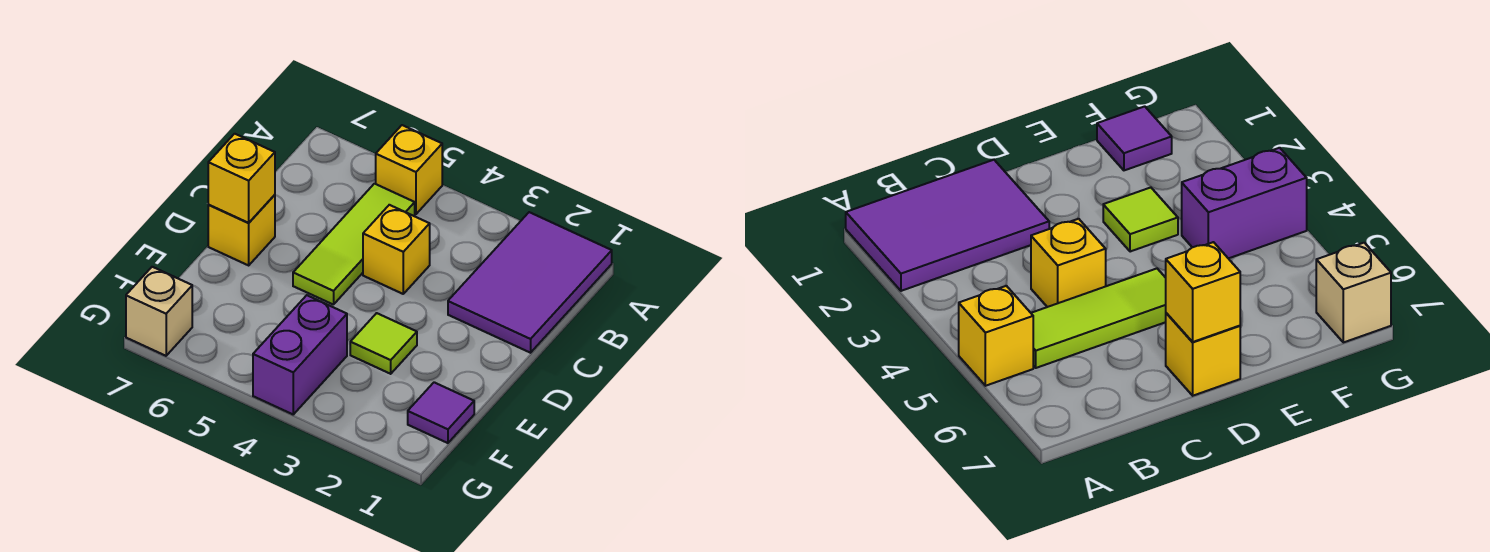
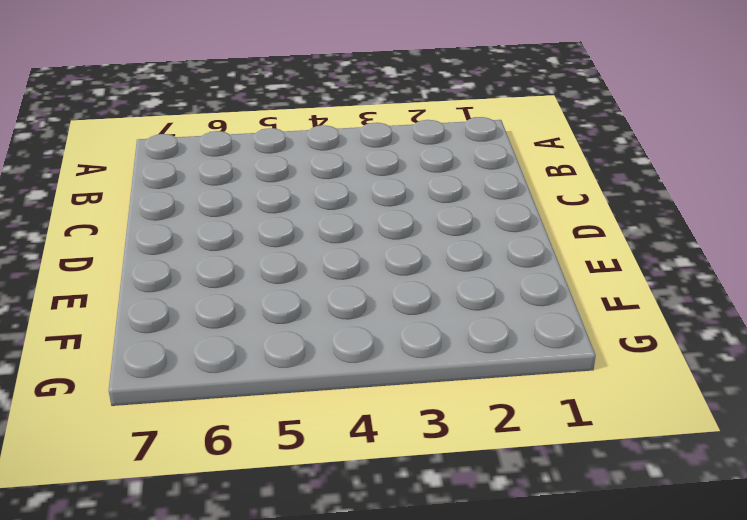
none -> purple tile A1:C2 level 1
none -> yellow brick A5 level 1

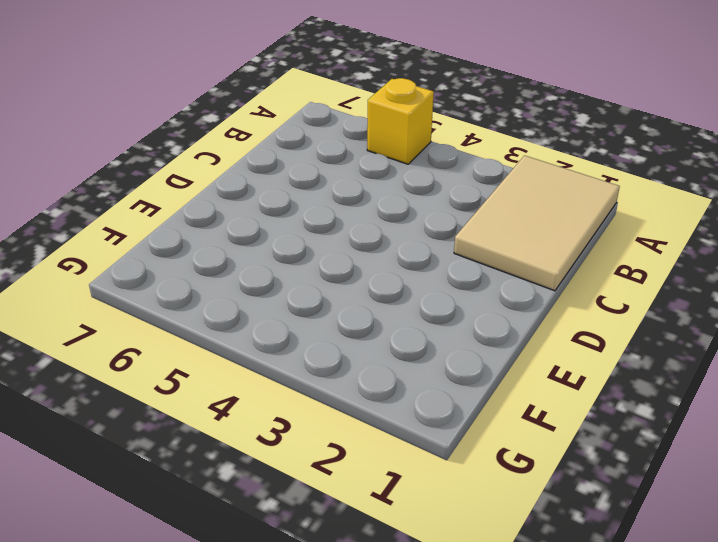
tan tile A1:C2 level 1 -> purple tile A1:C2 level 1
none -> lime tile B5:D5 level 1
none -> yellow brick C4 level 1

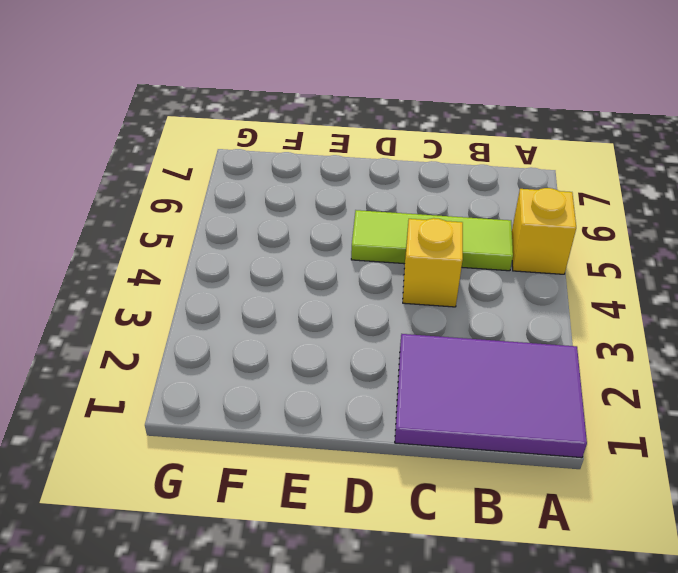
none -> yellow brick D7 level 1
none -> lime tile E3 level 1

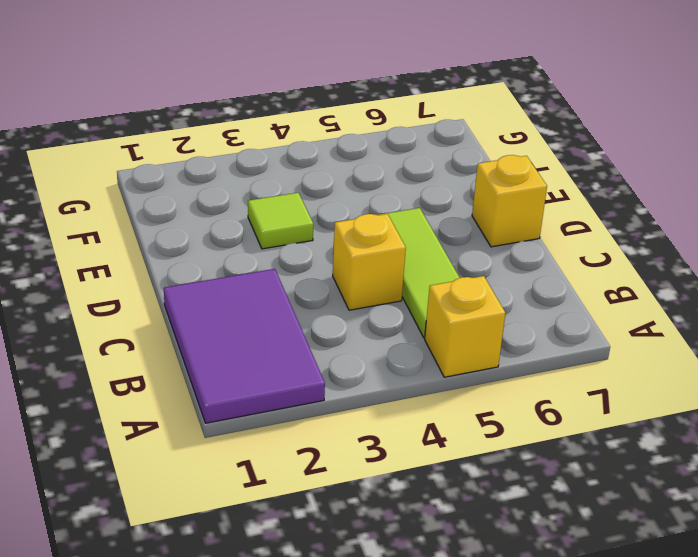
none -> purple tile F1 level 1
none -> purple brick F4:G4 level 1

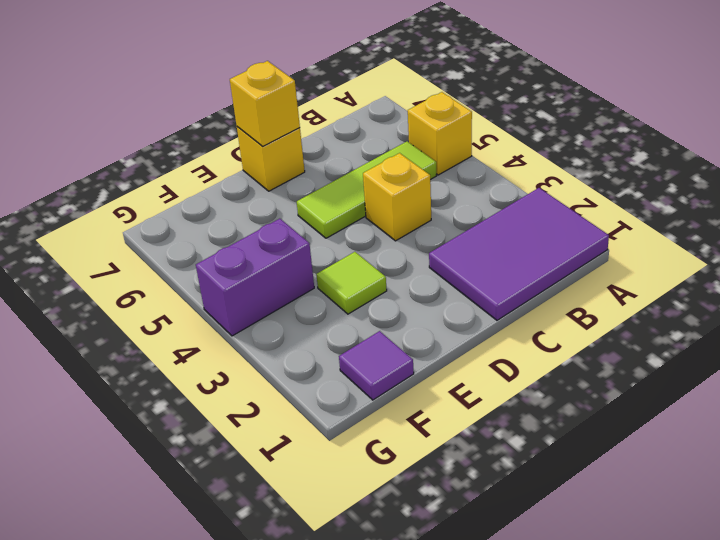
none -> tan brick G7 level 1

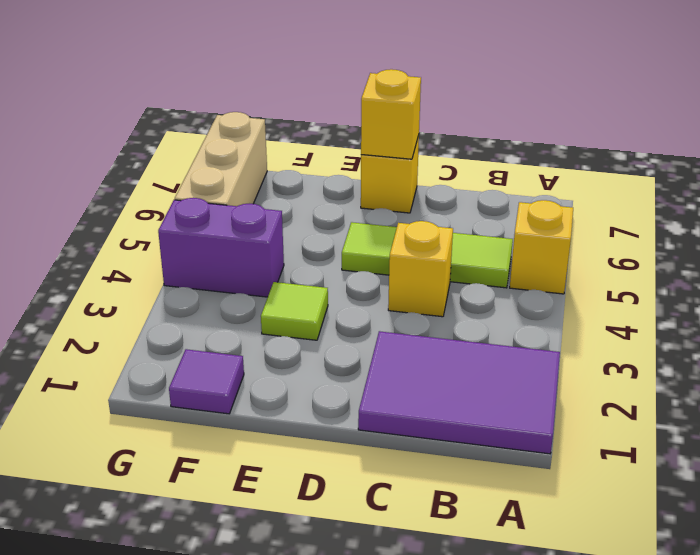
tan brick G5:G7 level 1 -> tan brick G7 level 1

